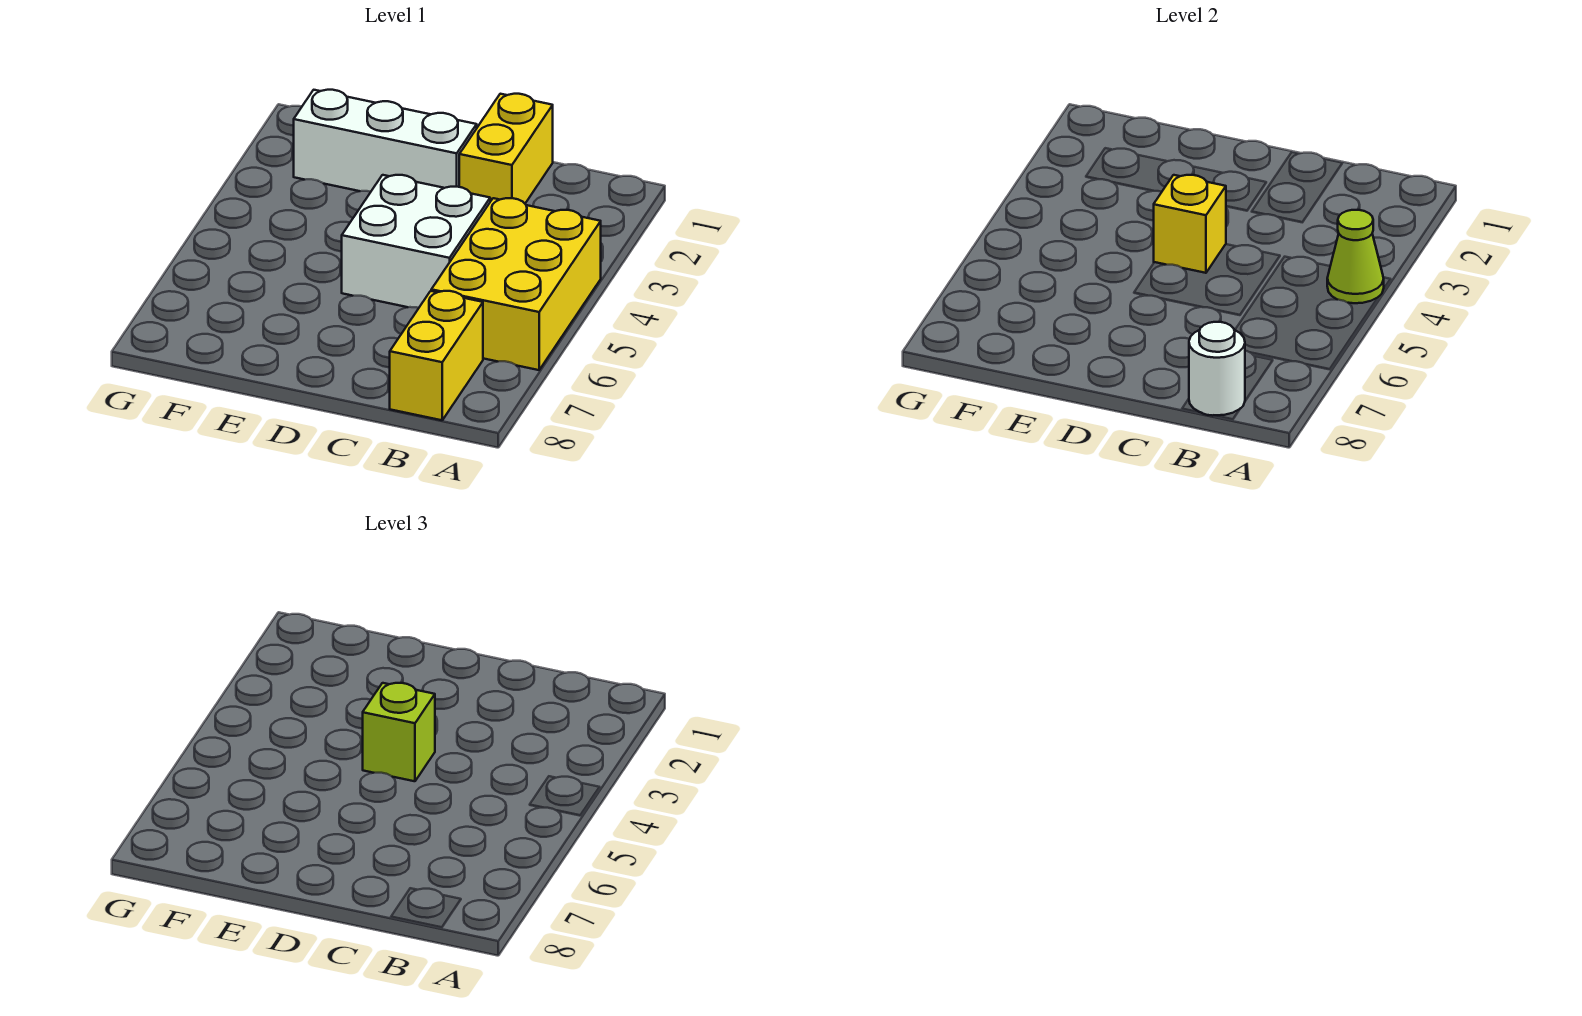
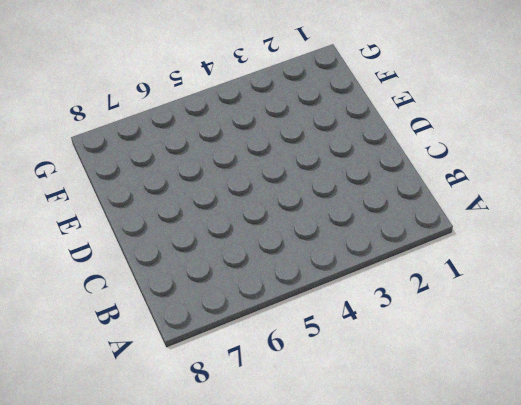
none -> yellow brick A4:B6 level 1
none -> yellow brick B7:B8 level 1

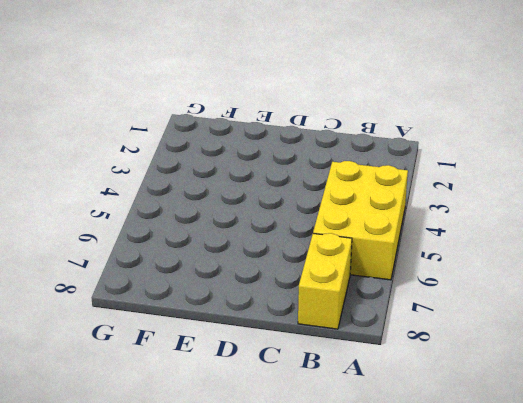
none -> yellow brick C1:C2 level 1
none -> white brick C4:D5 level 1

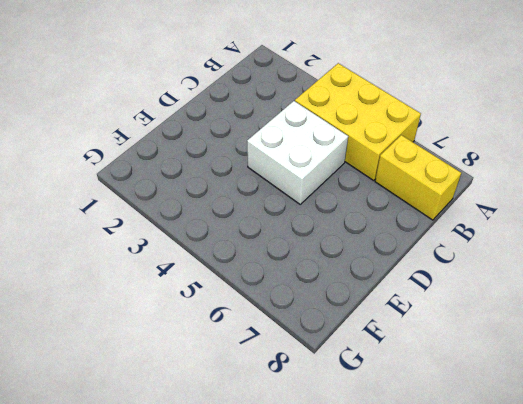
none -> yellow brick C1:C2 level 1
none -> white brick D2:F2 level 1

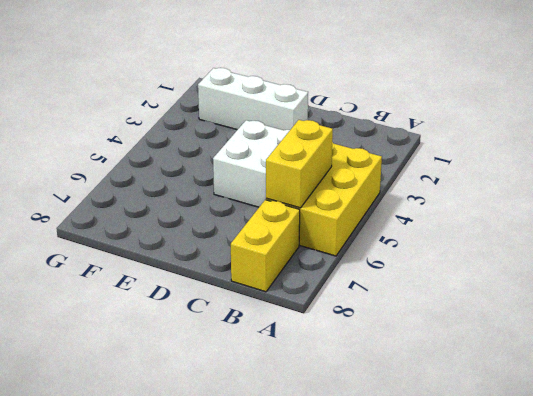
yellow brick B5:B6 level 2 -> yellow brick C1:C2 level 1
none -> lime cone A4 level 2
none -> white round brick B8 level 2

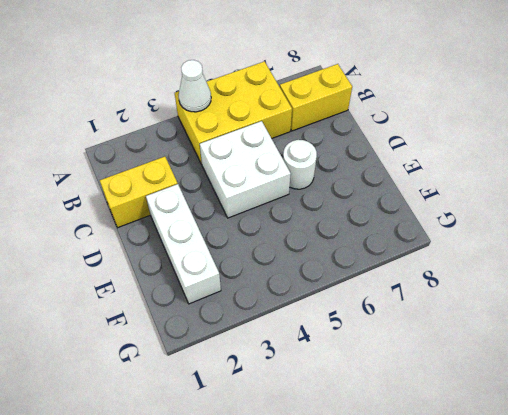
white cone A4 level 2 -> lime cone A4 level 2
white round brick D6 level 1 -> white round brick B8 level 2
none -> yellow brick D4 level 2
none -> lime brick D4 level 3

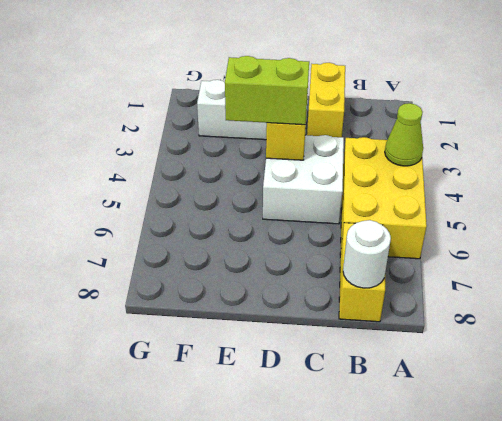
lime brick D4:E4 level 3 -> lime brick D4 level 3

